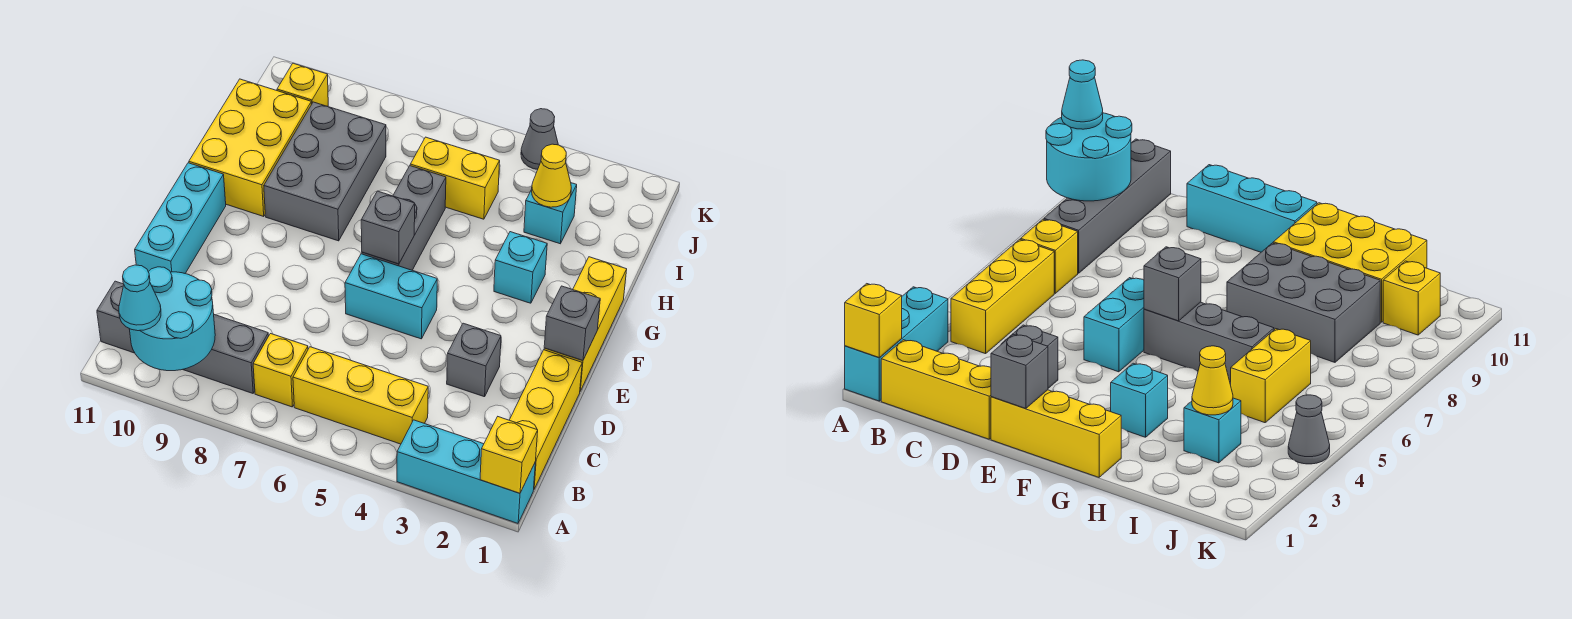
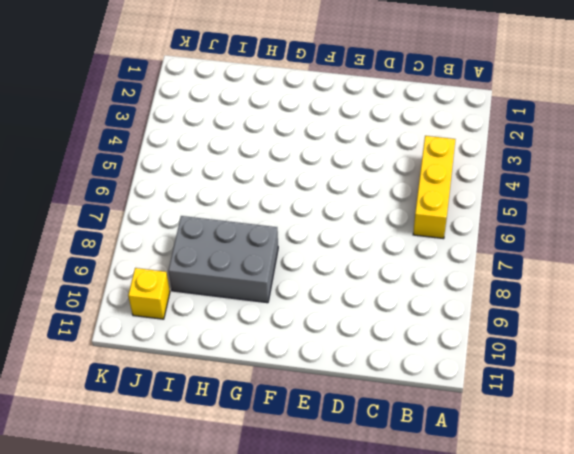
none -> cyan brick A1:A3 level 1
none -> yellow brick B1:D1 level 1
none -> yellow brick B7 level 1

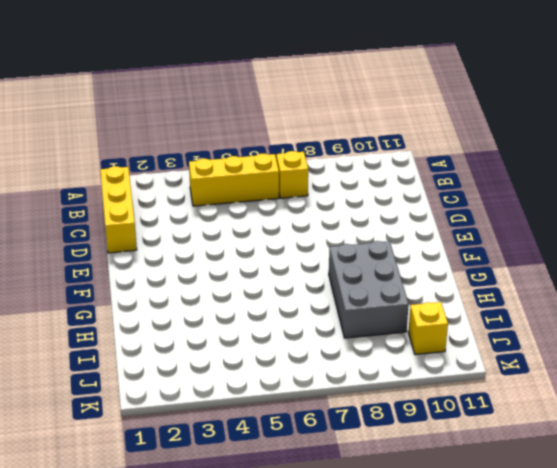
none -> cyan brick A1:A3 level 1
none -> grey brick B8:B11 level 1
none -> grey brick D3 level 1

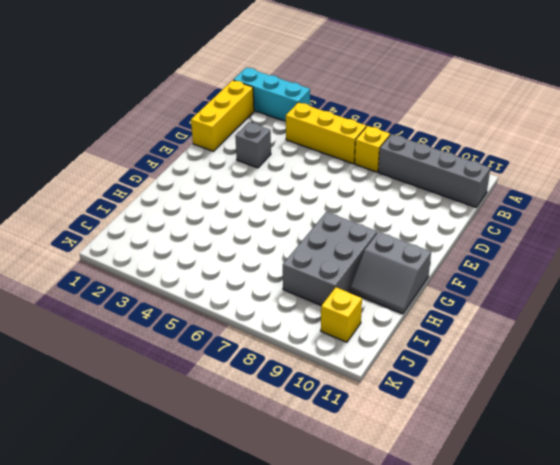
grey slope G10:H11 level 1 top G -> yellow brick G10:I11 level 1
none -> cyan brick D11:F11 level 1
none -> yellow brick E1:G1 level 1
none -> cyan brick E5:E6 level 1

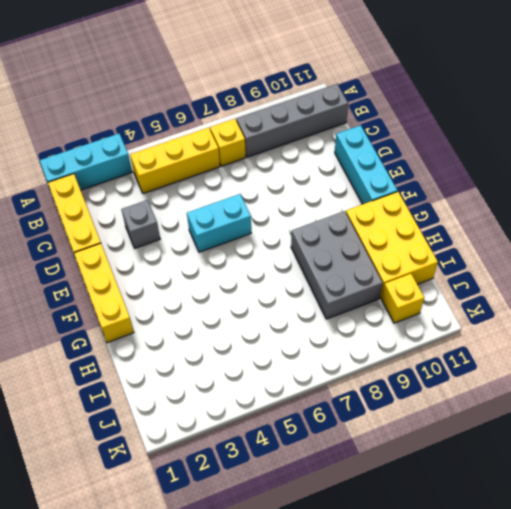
none -> grey brick F6:H6 level 1
none -> cyan brick G3 level 1
none -> cyan brick I3 level 1

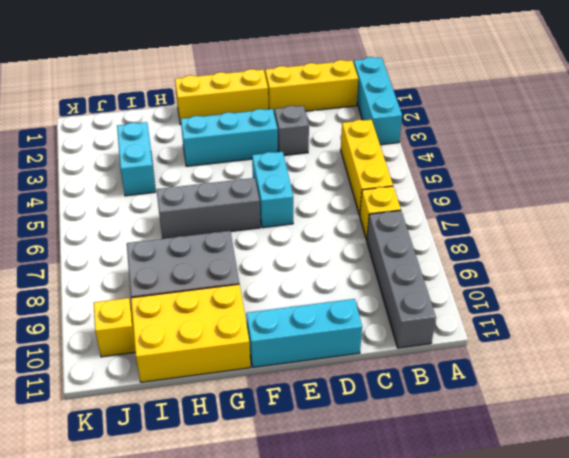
cyan brick E3:G3 level 1 -> cyan brick G3 level 1
cyan brick I3:I4 level 1 -> cyan brick I3 level 1
none -> yellow brick I5:I6 level 1
none -> grey cone K4 level 1
none -> yellow brick A1 level 2

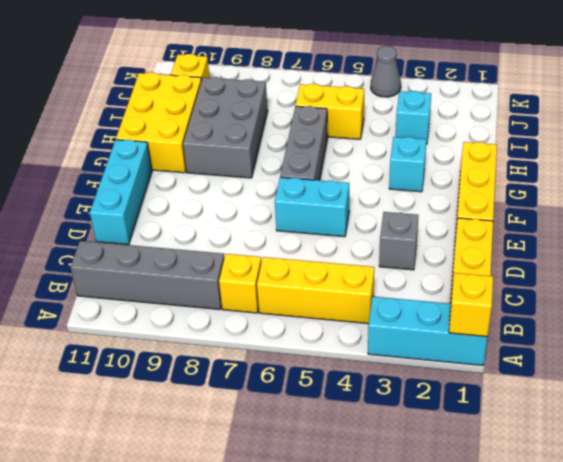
none -> cyan round brick A9:B10 level 2
none -> grey brick E1 level 2
none -> grey brick F6 level 2

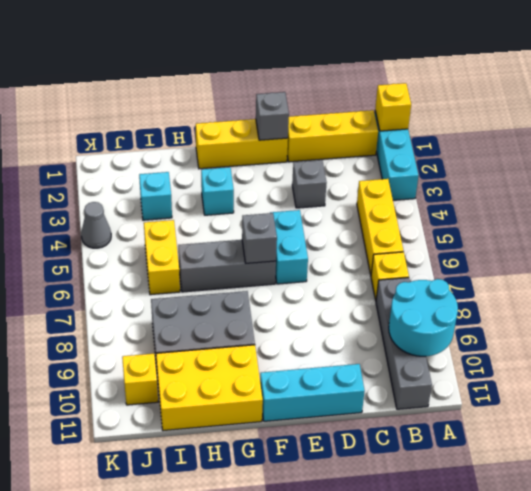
none -> yellow cone I3 level 2
none -> cyan cone A10 level 3

